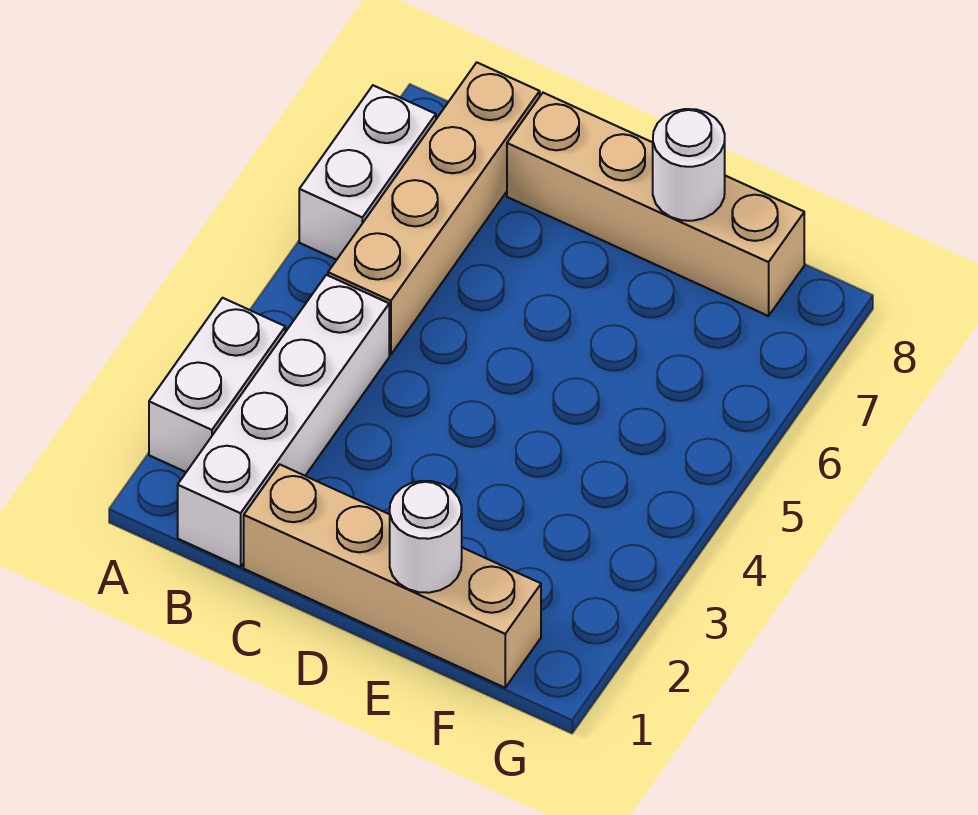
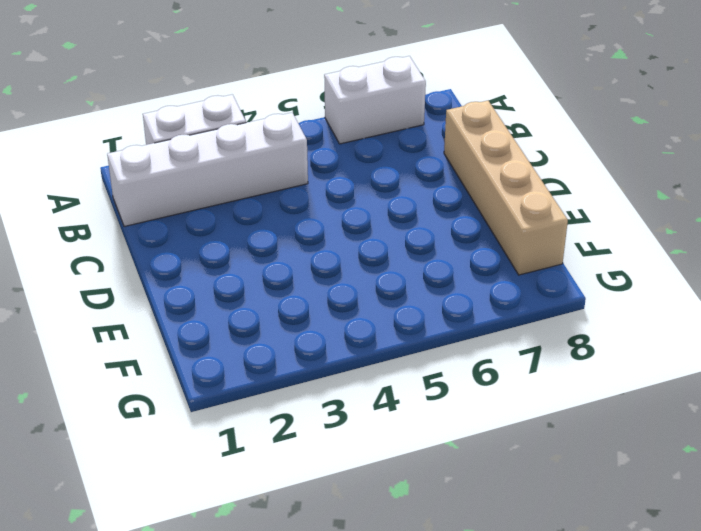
none -> tan brick B5:B8 level 1
none -> tan brick C1:F1 level 1

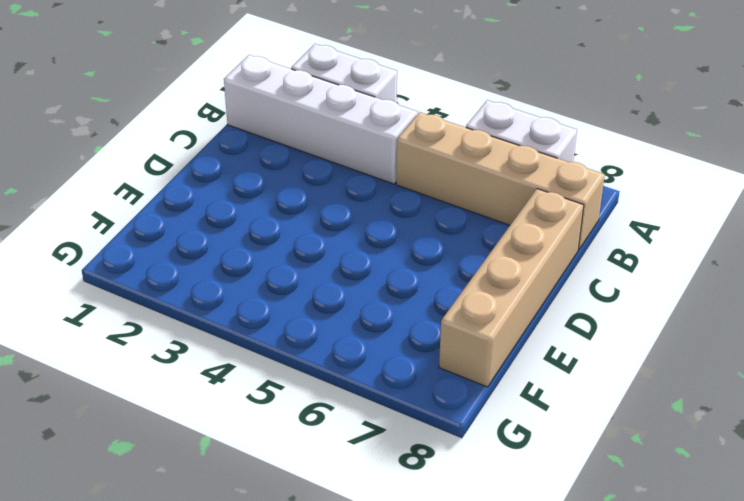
none -> tan brick C1:F1 level 1
none -> white round brick E1 level 2

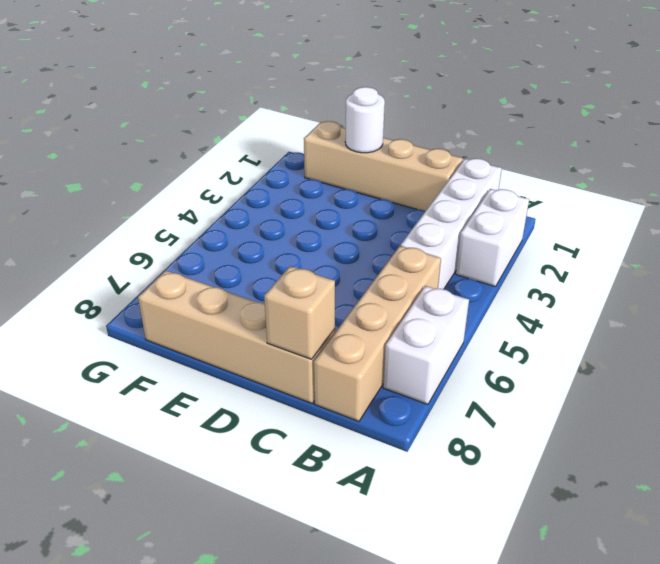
tan brick C8 level 2 -> none
none -> white round brick E8 level 2

